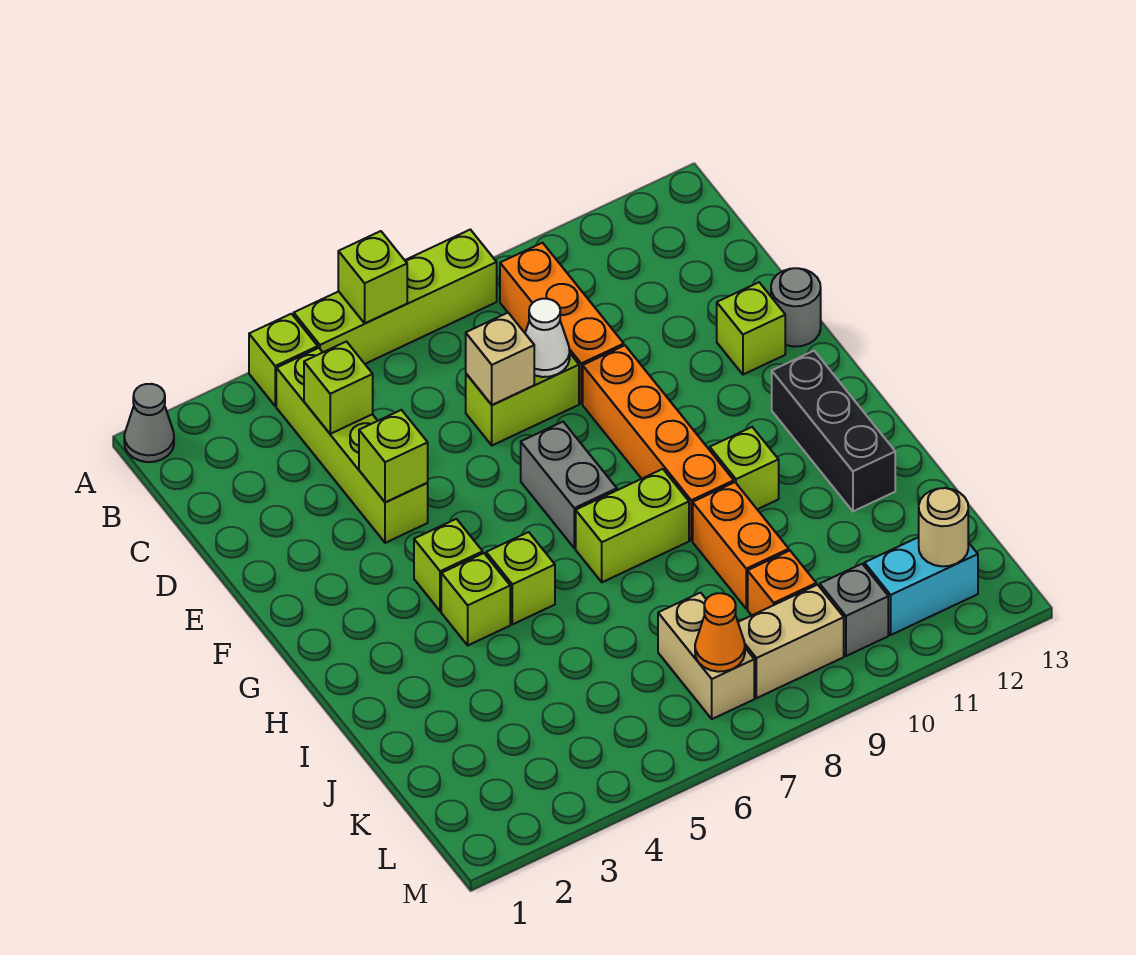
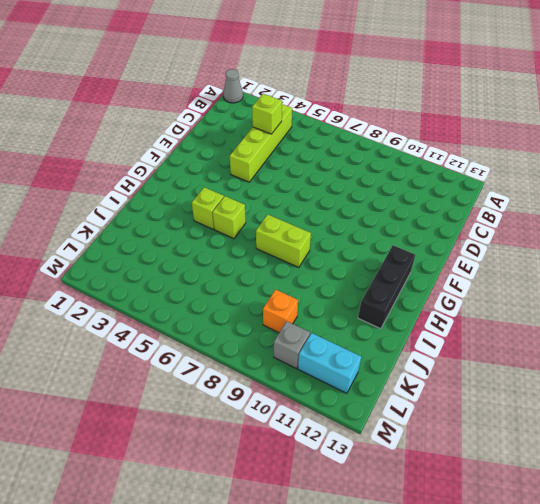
none -> lime brick A4 level 1
none -> lime brick A5:A8 level 1
none -> orange brick B9:D9 level 1

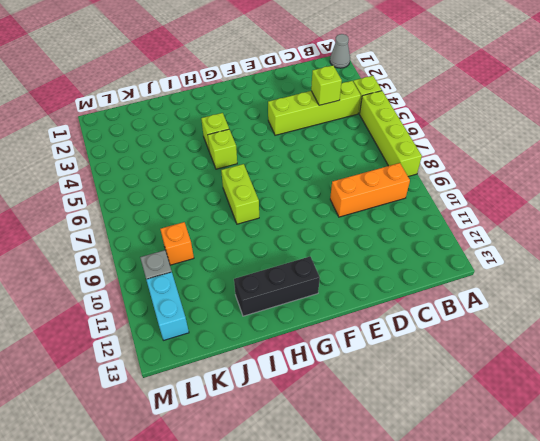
none -> lime brick D7:D8 level 1
none -> orange brick E9:H9 level 1
none -> lime brick E12 level 1

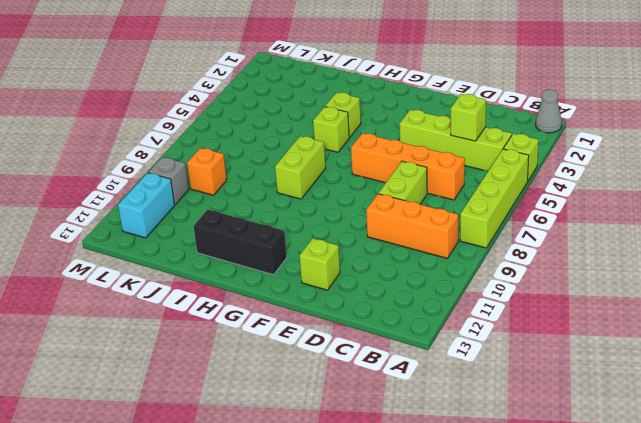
orange brick C6:F6 level 1 -> orange brick E9:H9 level 1
none -> grey round brick E13 level 1
none -> grey brick F7:G7 level 1
none -> lime brick G4 level 1

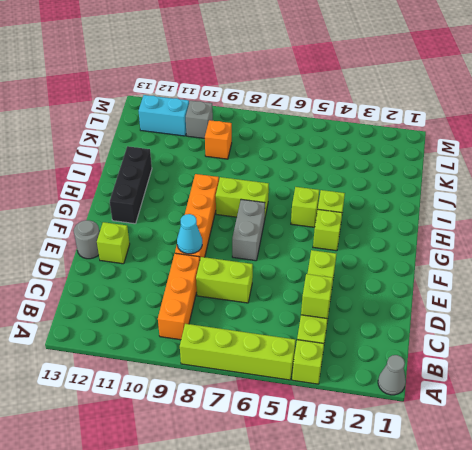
cyan cone E9 level 2 -> none
none -> lime brick H10 level 1
none -> orange brick I9:J9 level 1
none -> tan brick K7:L7 level 1

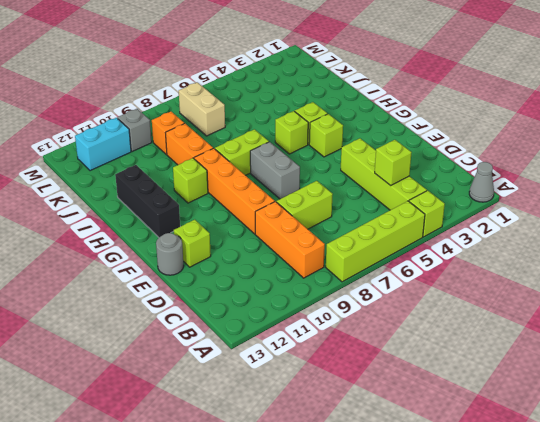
none -> tan brick L8:L9 level 1
none -> lime brick A6 level 2
none -> tan brick D7 level 2

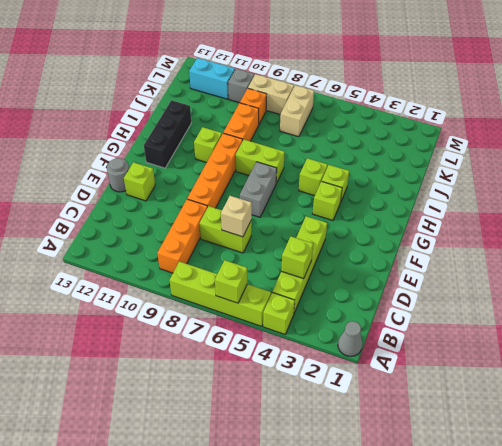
none -> white cone D8 level 2
none -> lime brick E4 level 2
none -> orange cone L7 level 2

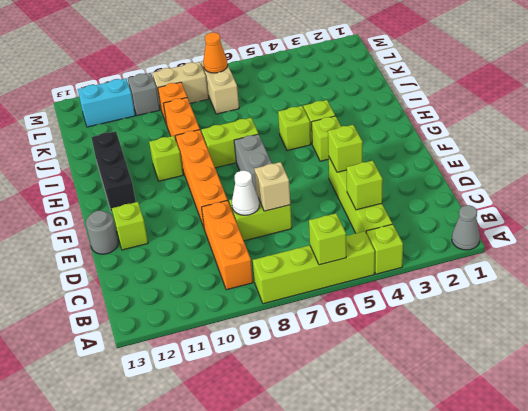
none -> tan round brick L12 level 2

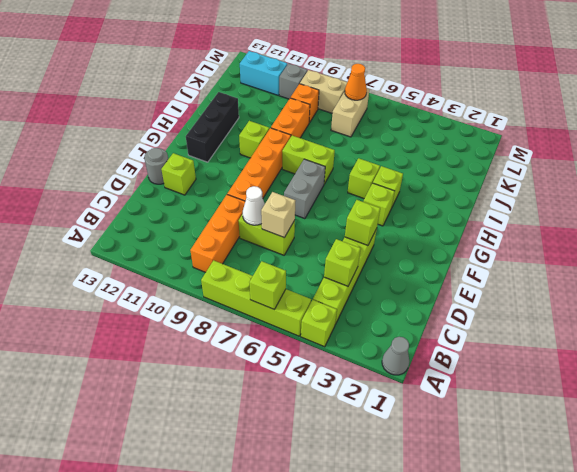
none -> tan round brick L12 level 2

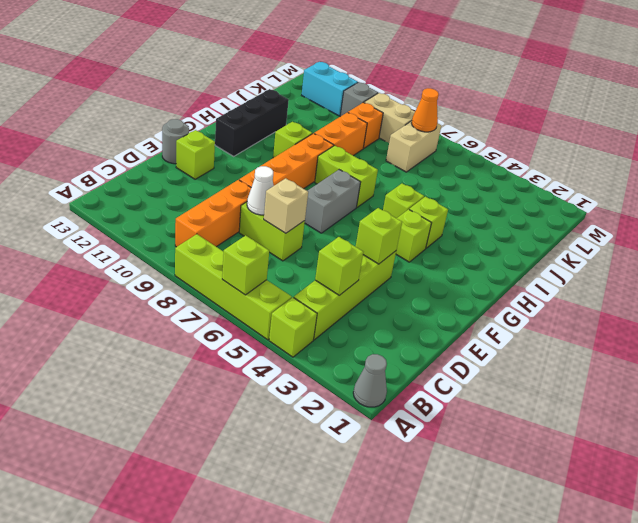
none -> tan round brick L12 level 2

